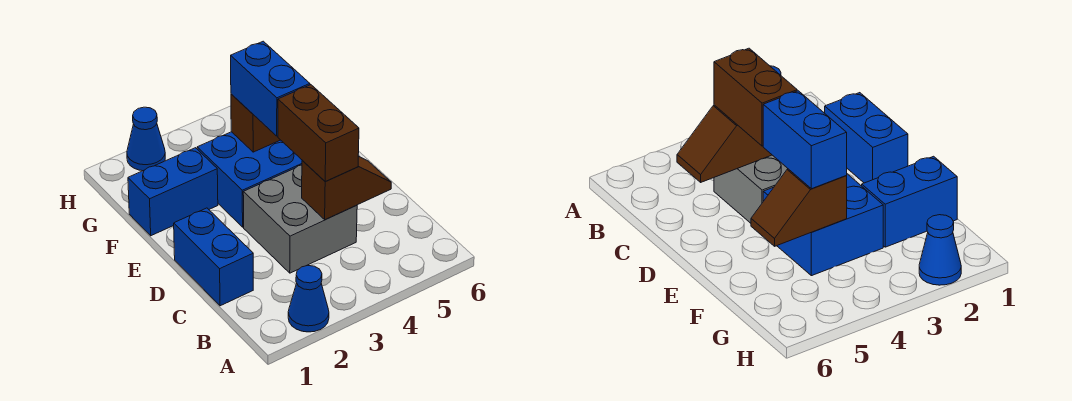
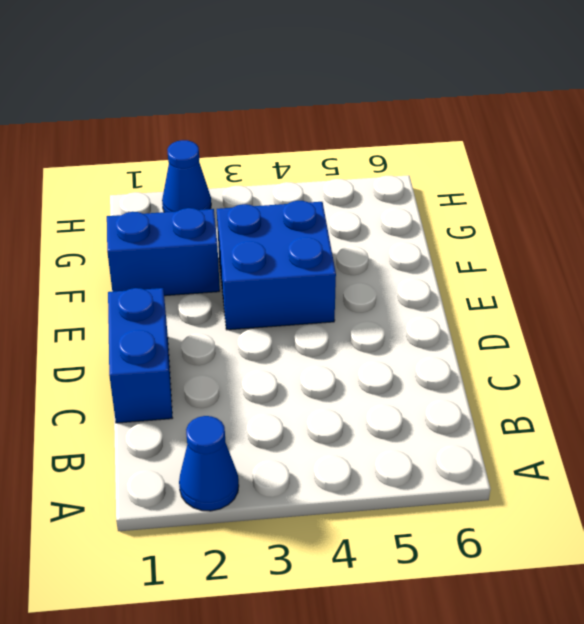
none -> grey brick C3:D4 level 1
none -> brown slope C4:C5 level 2 top 4

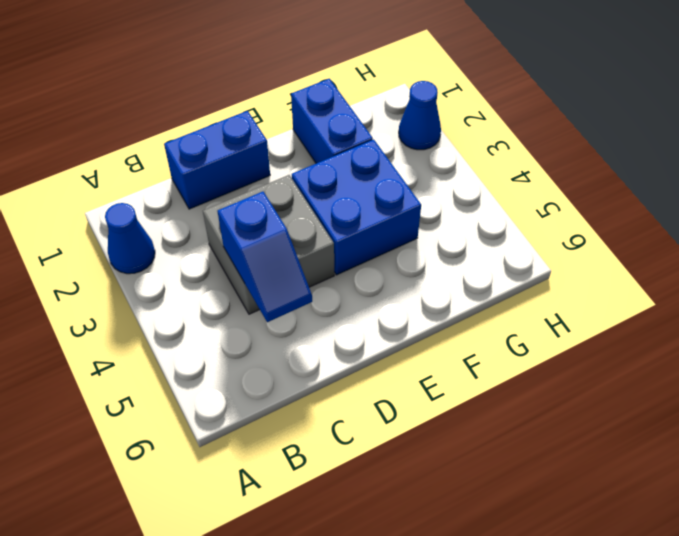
blue slope C4:C5 level 2 top 4 -> brown slope C4:C5 level 2 top 4
none -> brown slope F4:F5 level 2 top 4
none -> brown brick C4:D4 level 3

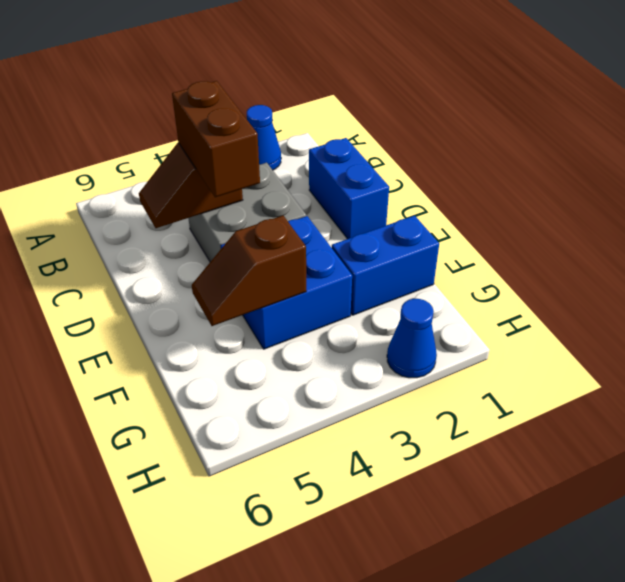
none -> blue brick E4:F4 level 3

